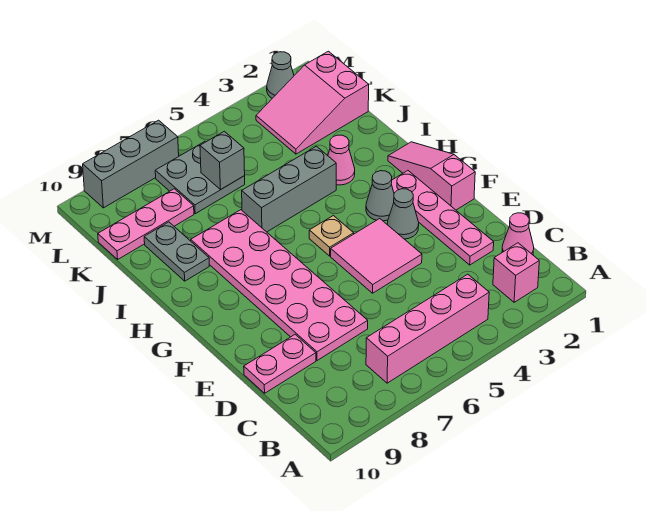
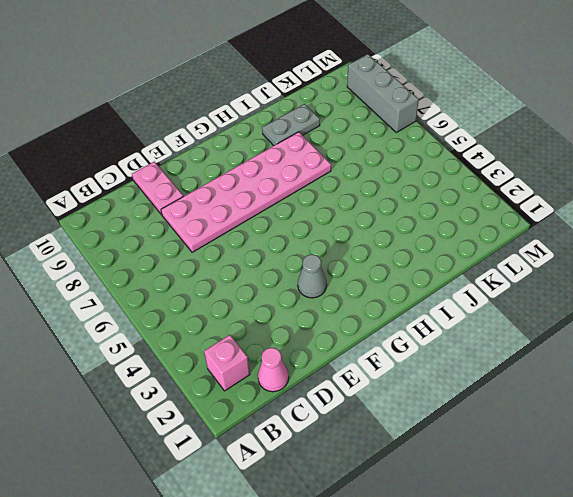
none -> pink brick B4:B7 level 1
none -> pink plate D2:G2 level 1
none -> pink tile E4:F5 level 1

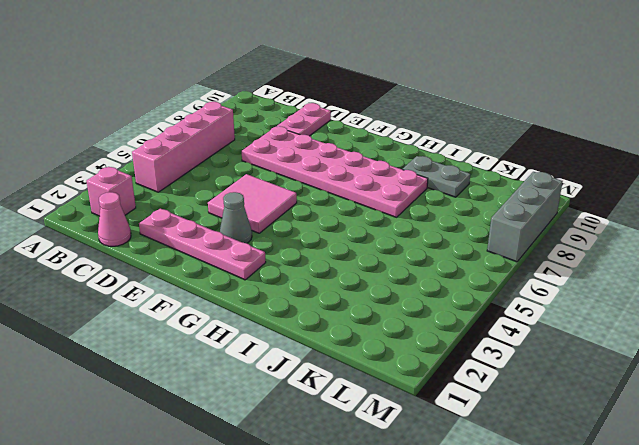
none -> pink slope F1:H1 level 1 top F
none -> grey cone G3 level 1
none -> tan plate G5 level 1

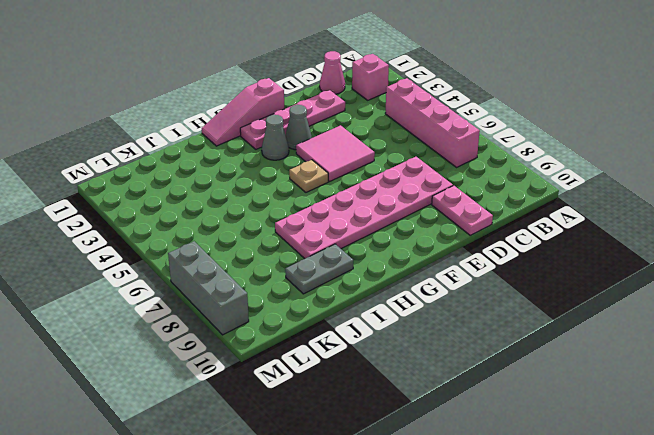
none -> pink cone I3 level 1
none -> grey brick I4:I6 level 1
none -> pink slope K1:L3 level 1 top 1

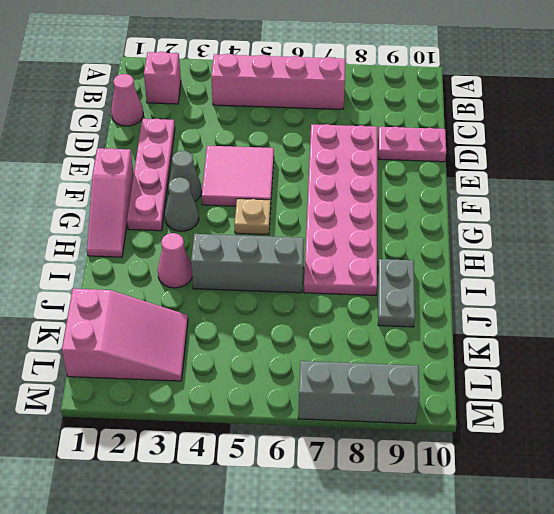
none -> grey plate K6:L7 level 1
none -> pink plate K8:K10 level 1
none -> grey cone M2 level 1

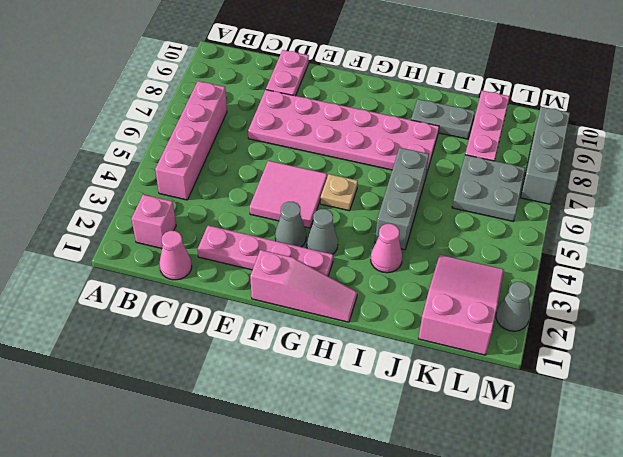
none -> grey brick K6 level 2

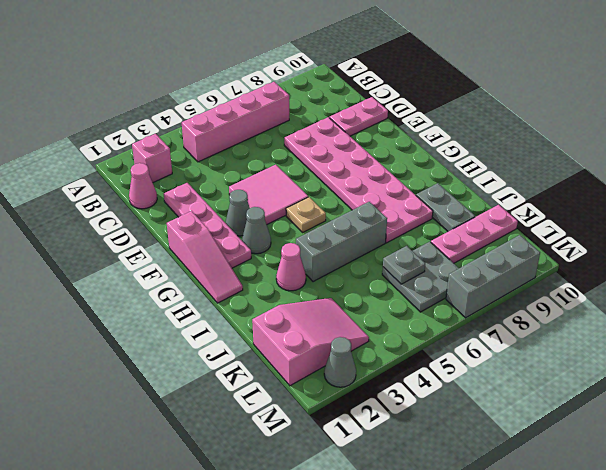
grey plate K6 level 2 -> grey brick K6 level 2

